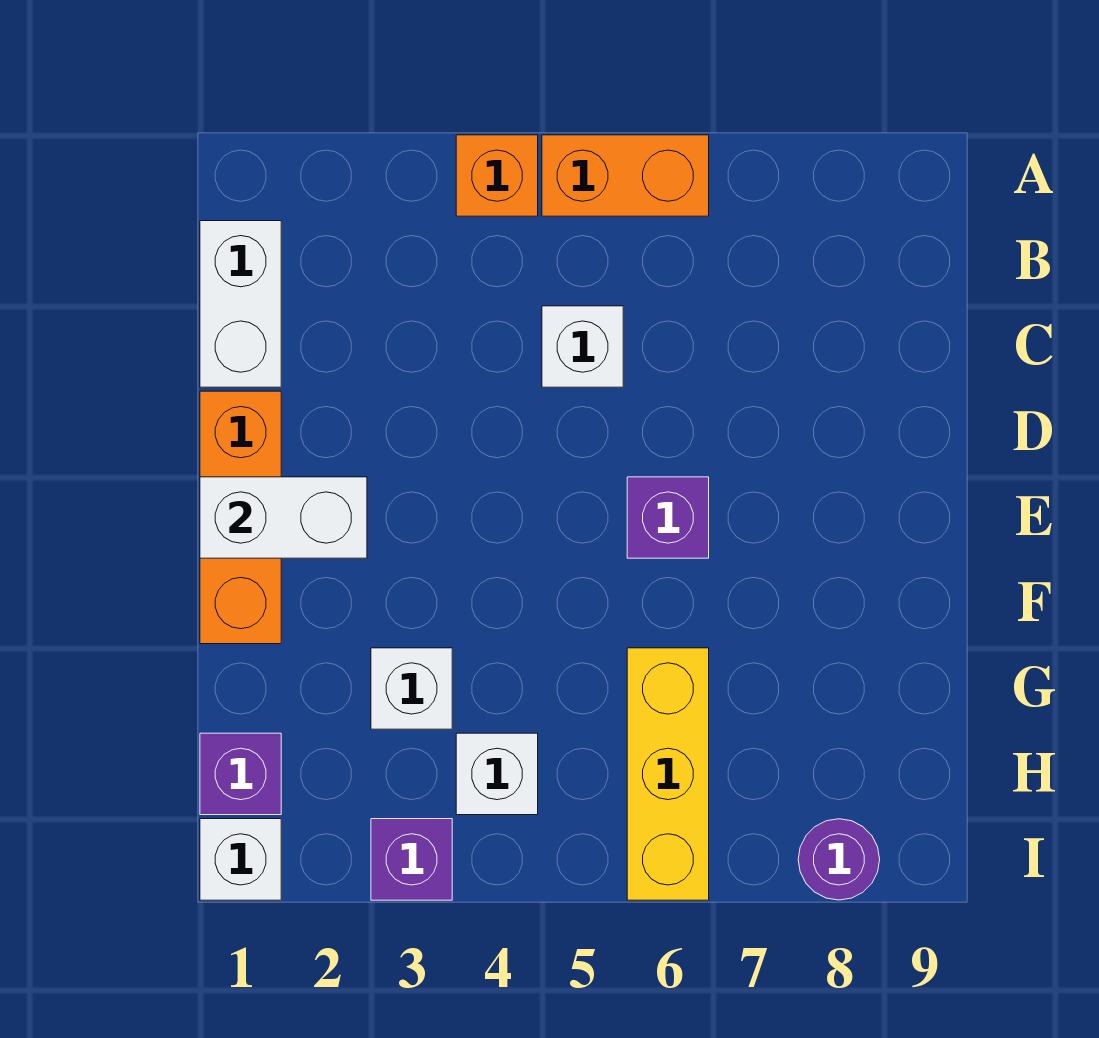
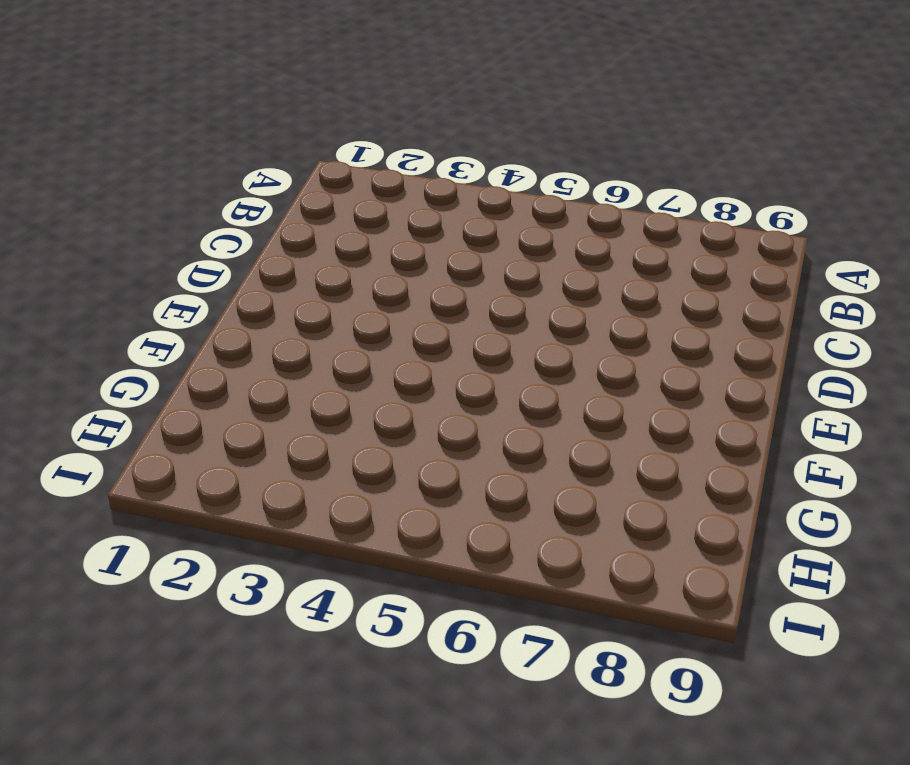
none -> orange brick A4 level 1
none -> orange brick A5:A6 level 1
none -> white brick B1:C1 level 1

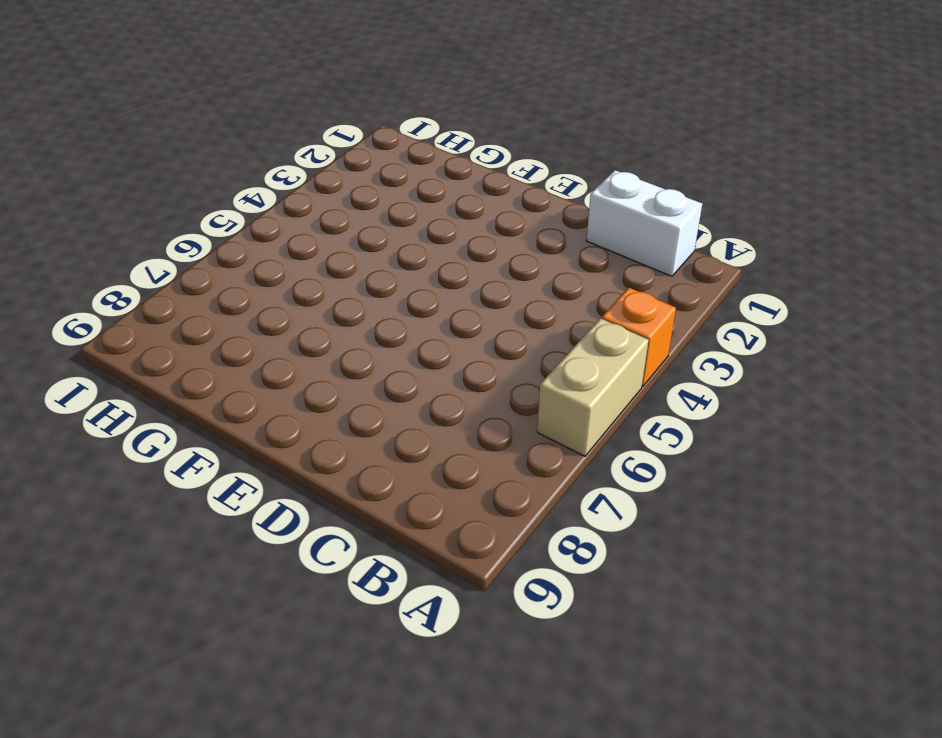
tan brick A5:A6 level 1 -> orange brick A5:A6 level 1
none -> white brick C5 level 1
none -> orange brick D1:F1 level 1
none -> purple brick E6 level 1

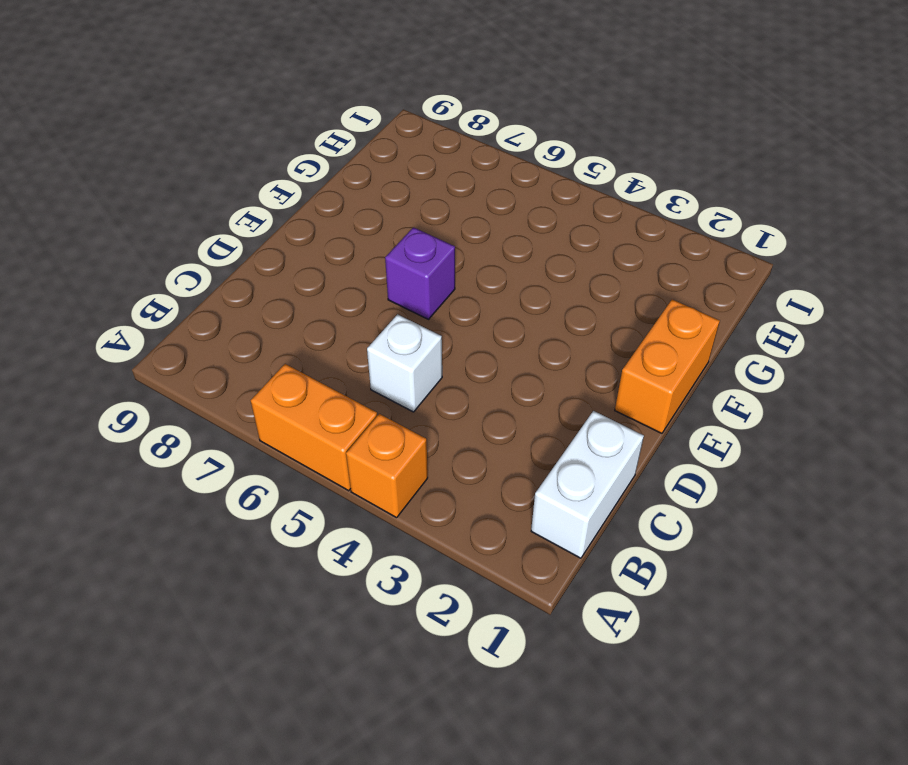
orange brick E1:F1 level 1 -> orange brick D1:F1 level 1
none -> white brick G3 level 1
none -> yellow brick G6:I6 level 1
none -> purple brick H1 level 1

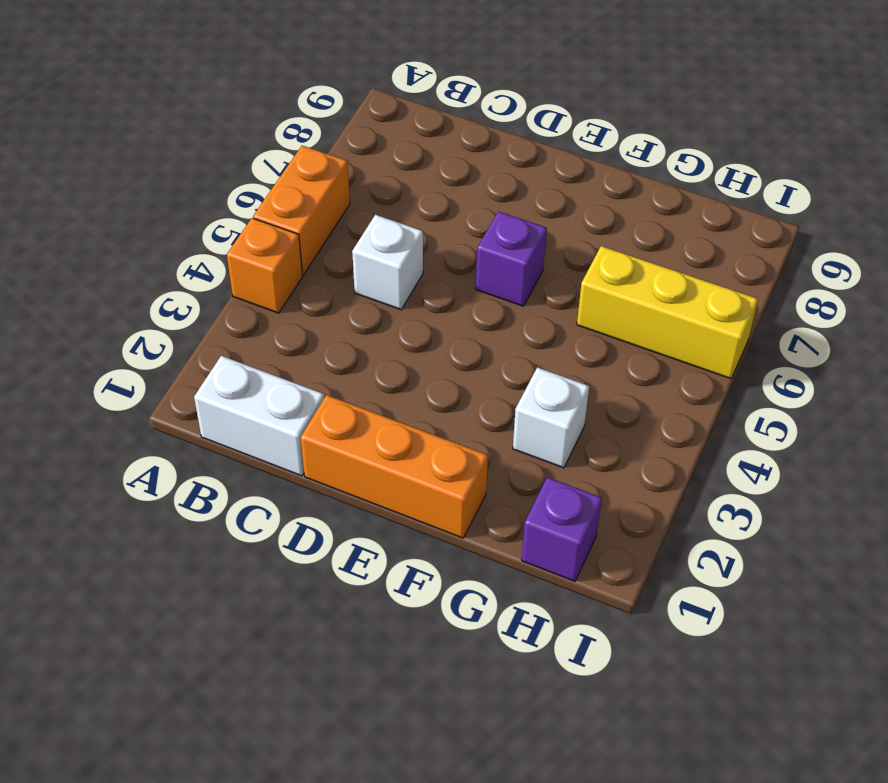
none -> white brick H4 level 1
none -> white brick I1 level 1
none -> purple brick I3 level 1

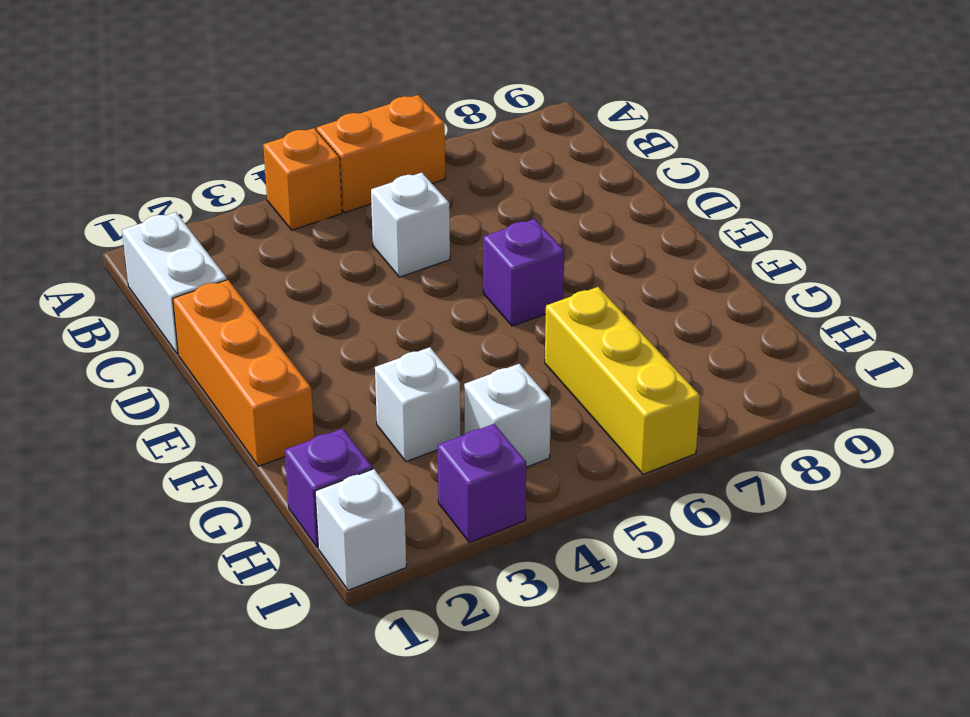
none -> purple round brick I8 level 1
none -> white brick E1:E2 level 2

